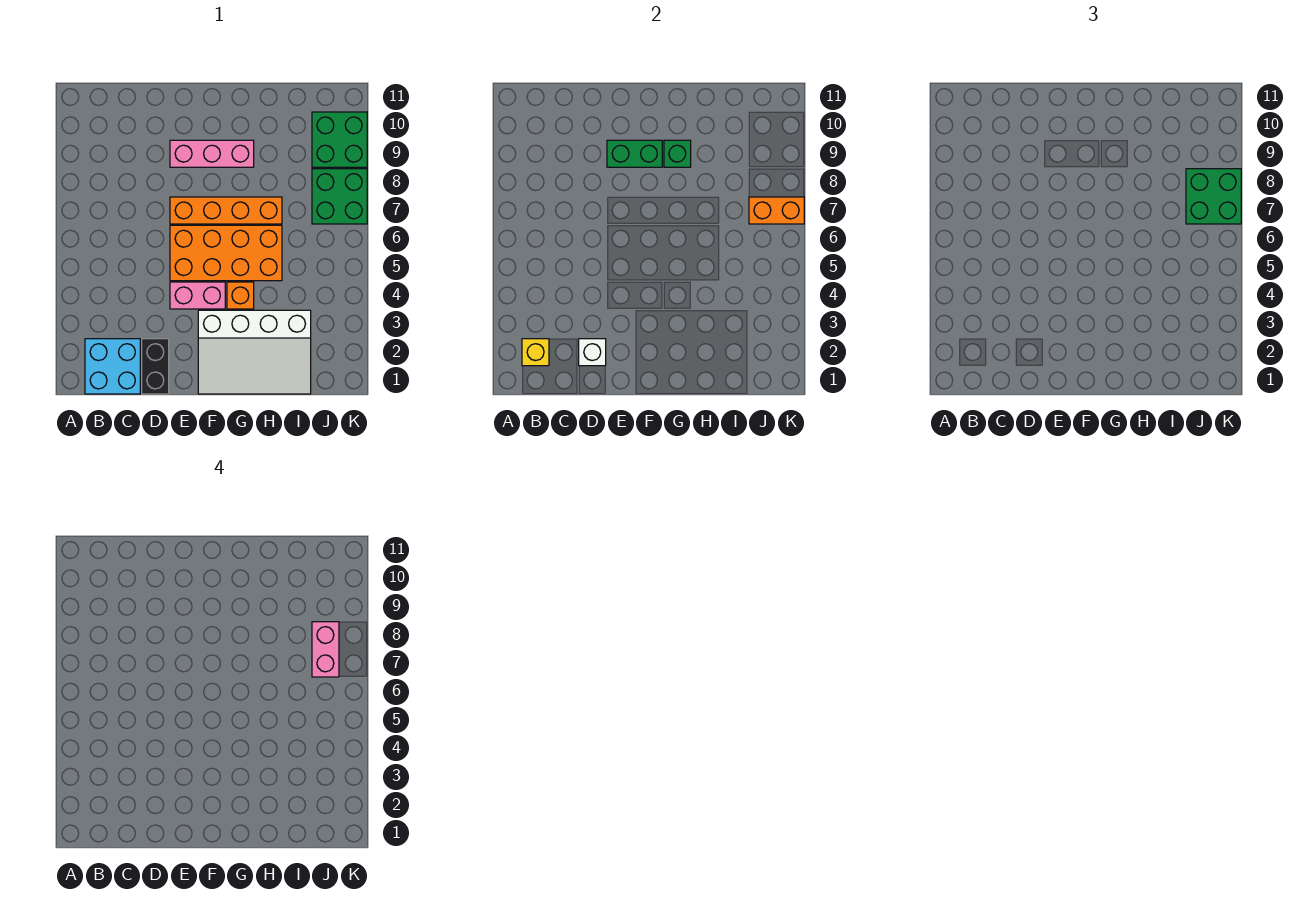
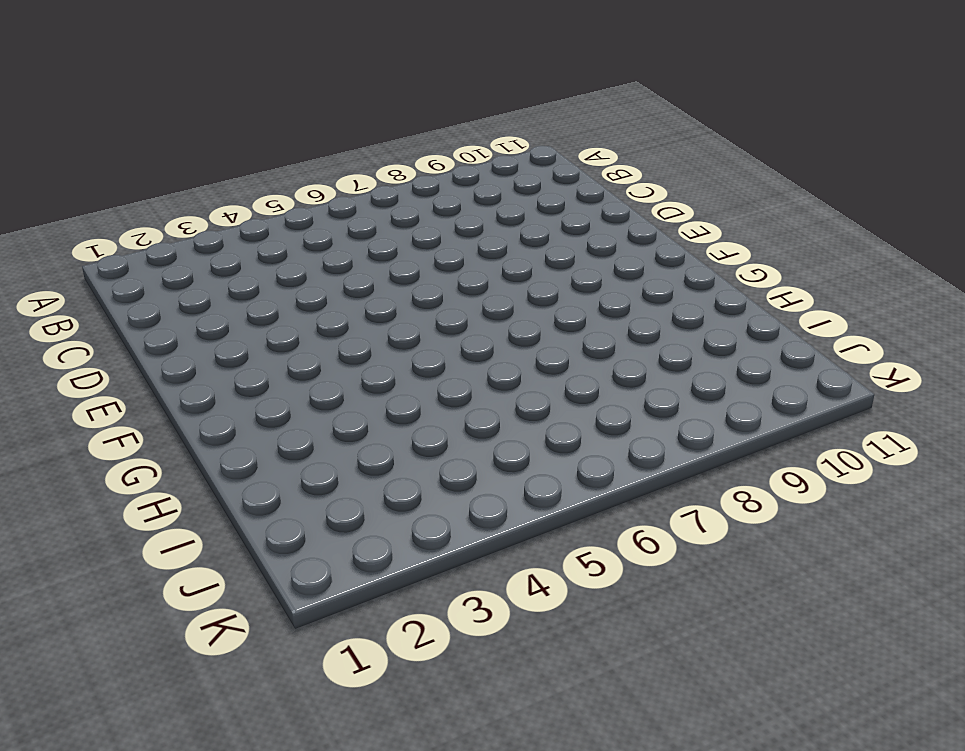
none -> cyan brick B1:C2 level 1
none -> black brick D1:D2 level 1
none -> pink brick E4:F4 level 1

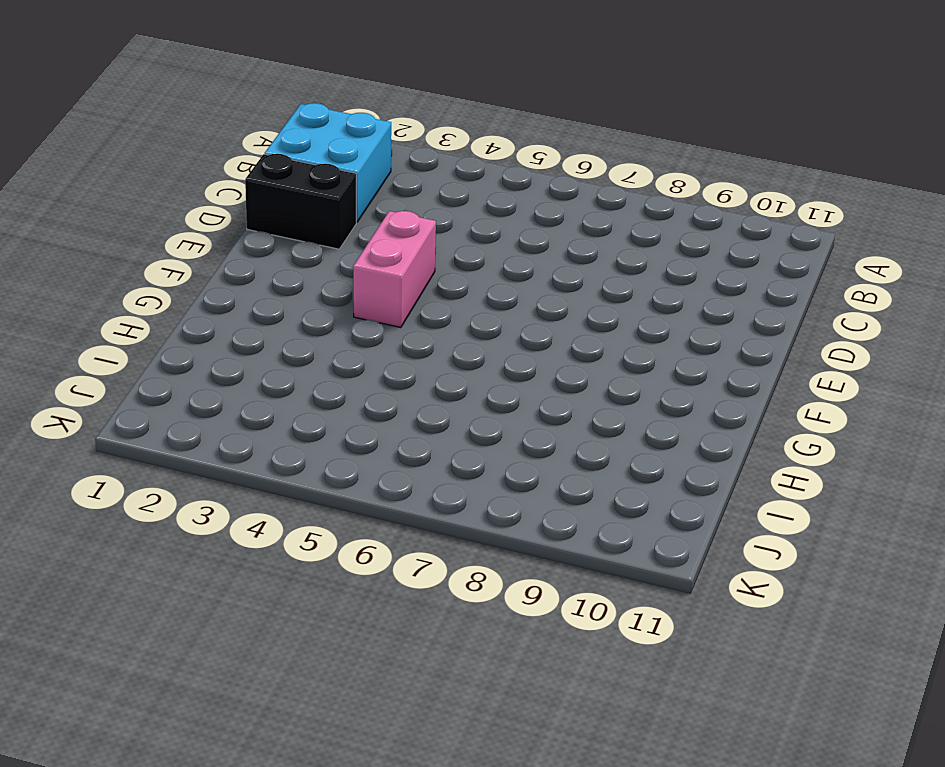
none -> orange brick E5:H6 level 1
none -> orange brick E7:H7 level 1
none -> pink brick E9:G9 level 1

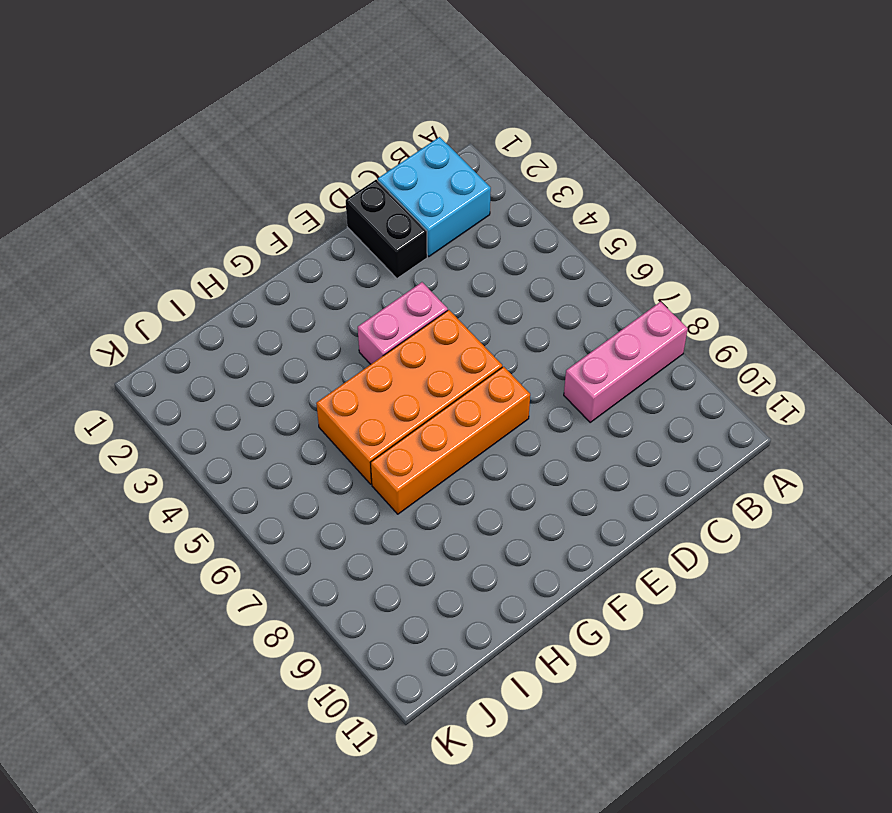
pink brick A8:C8 level 1 -> pink brick E9:G9 level 1
none -> white slope F1:I3 level 1 top 3
none -> orange brick G4 level 1
none -> green brick J7:K8 level 1

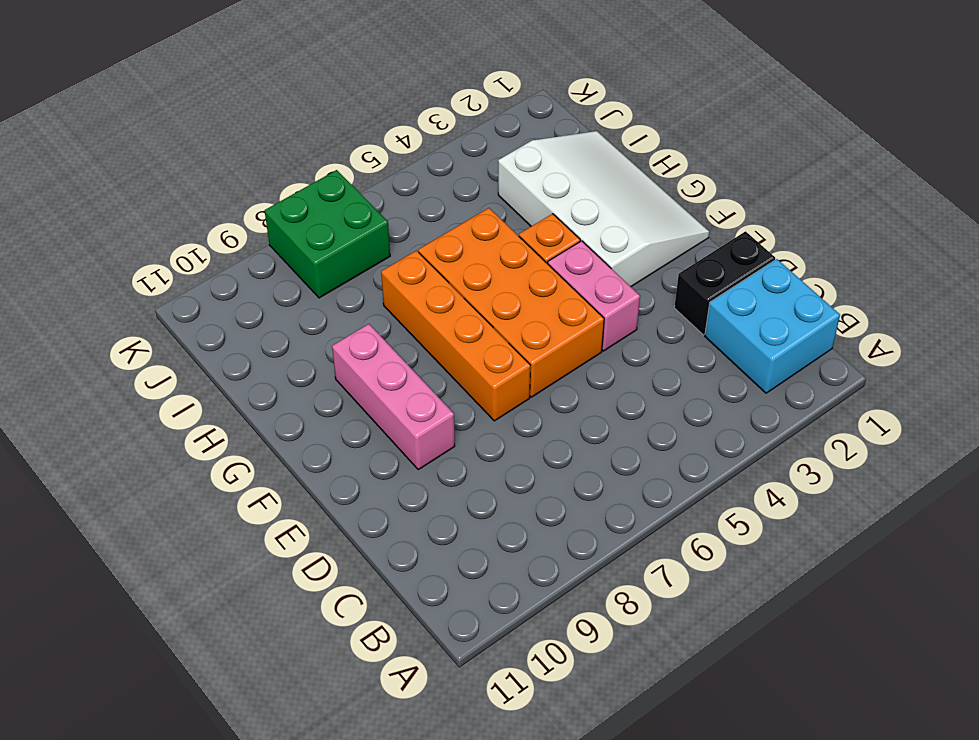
none -> green brick J9:K10 level 1
none -> yellow brick B2 level 2
none -> white brick D2 level 2

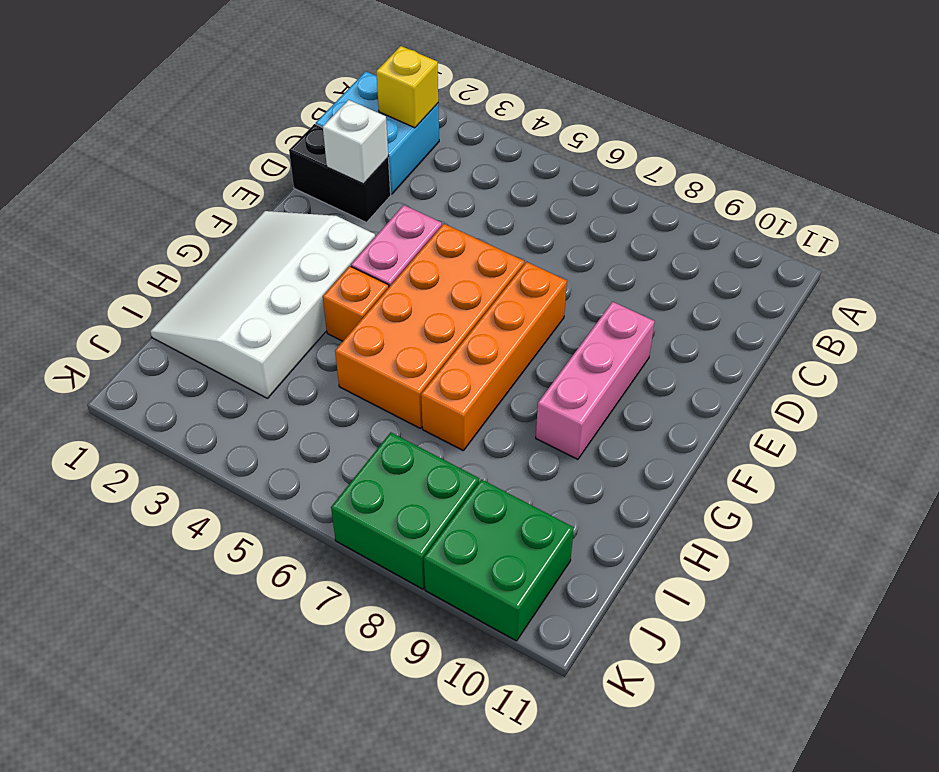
none -> green brick E9:F9 level 2
none -> green brick G9 level 2
none -> orange brick J7:K7 level 2

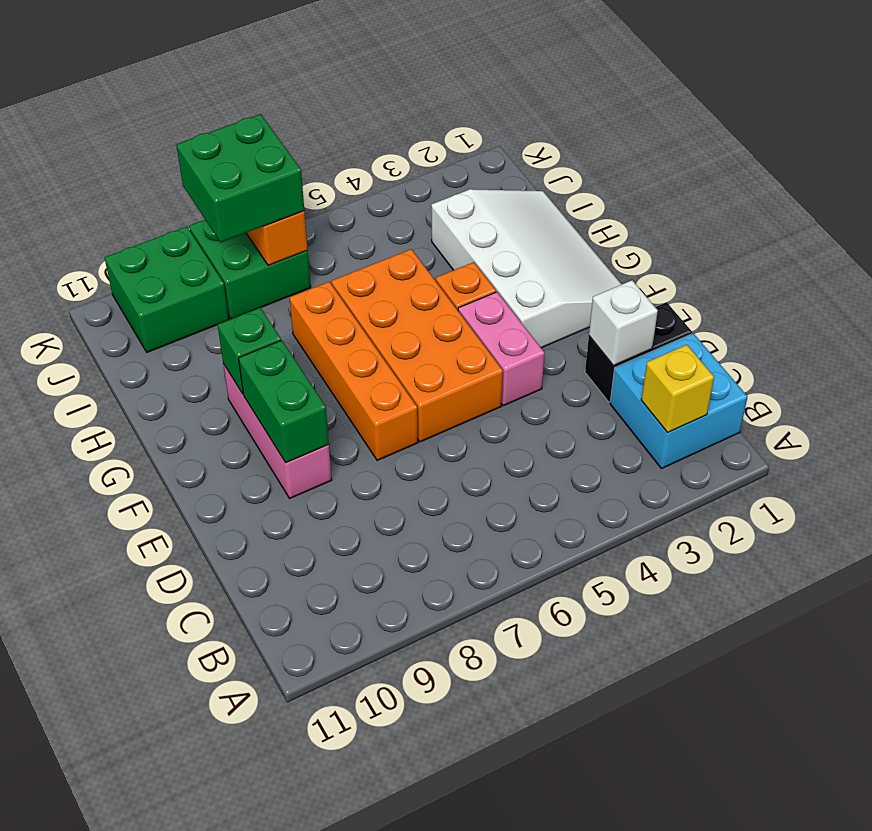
none -> pink brick J7:J8 level 4

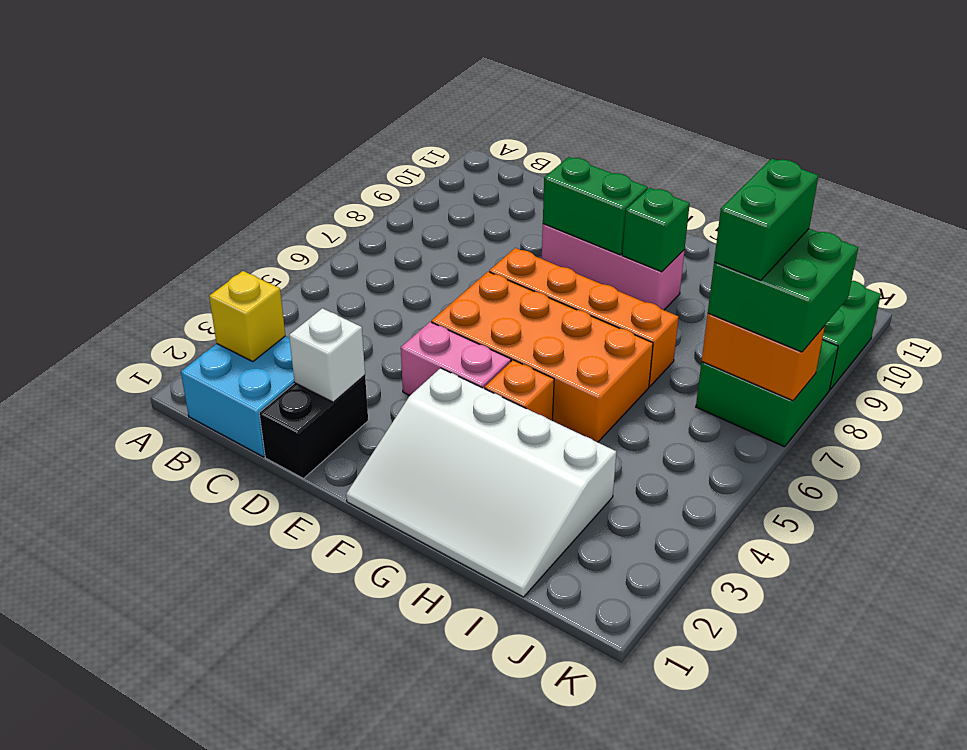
green brick J7:J8 level 4 -> pink brick J7:J8 level 4

